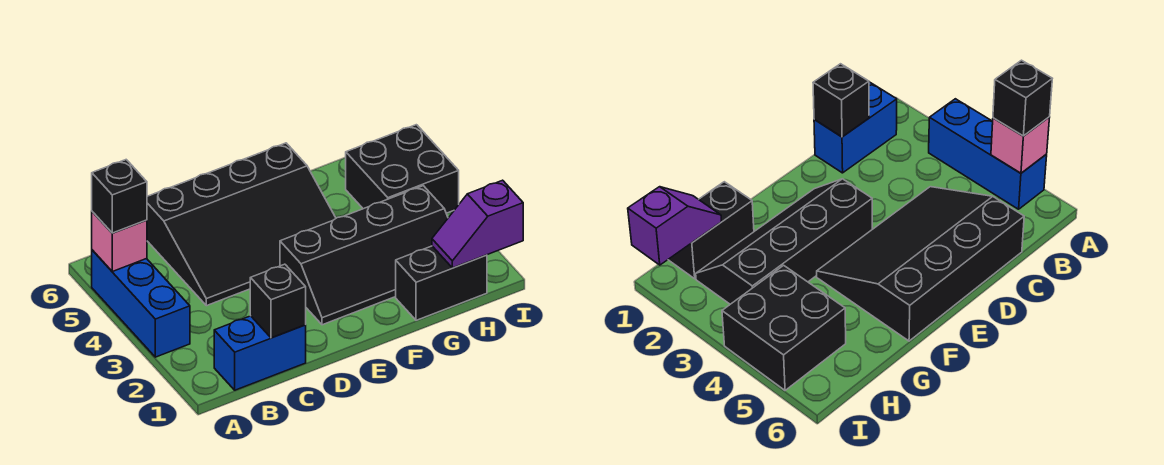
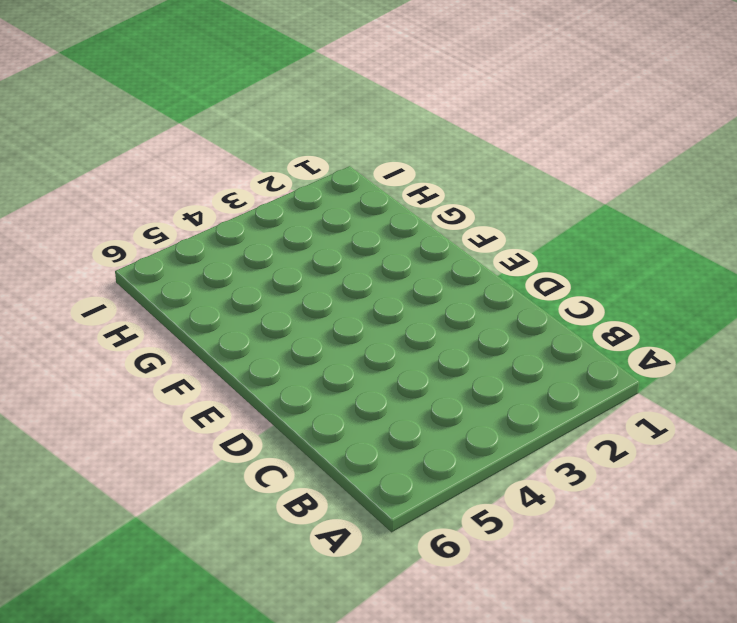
none -> blue brick A3:A5 level 1
none -> blue brick B1:C1 level 1

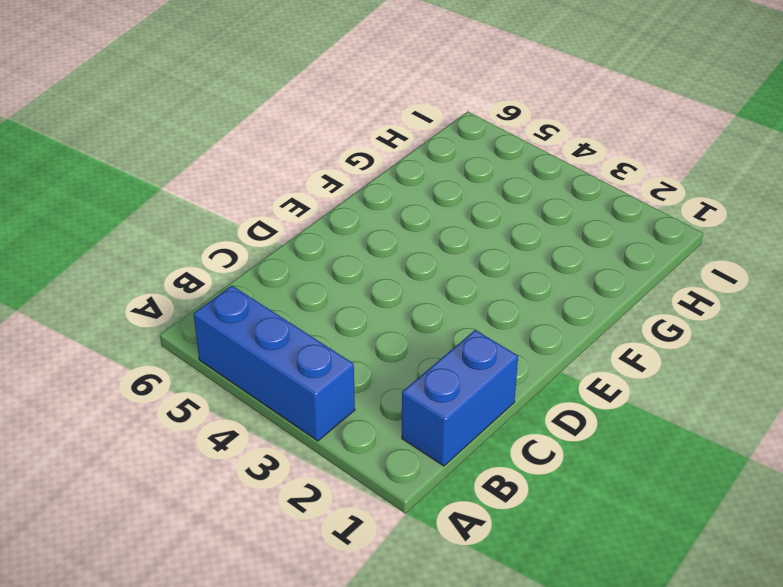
none -> black slope C4:F6 level 1 top 6
none -> black slope E2:H3 level 1 top 3

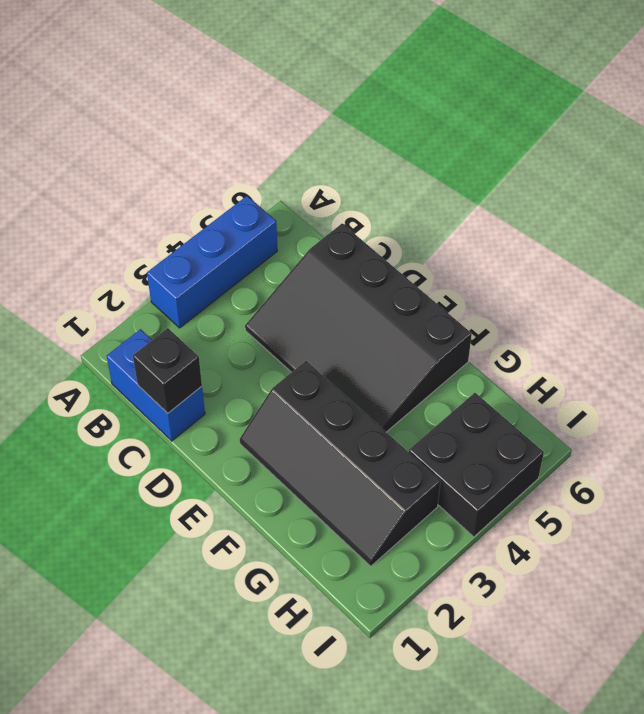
none -> black brick G1:H1 level 1
none -> pink brick A5 level 2

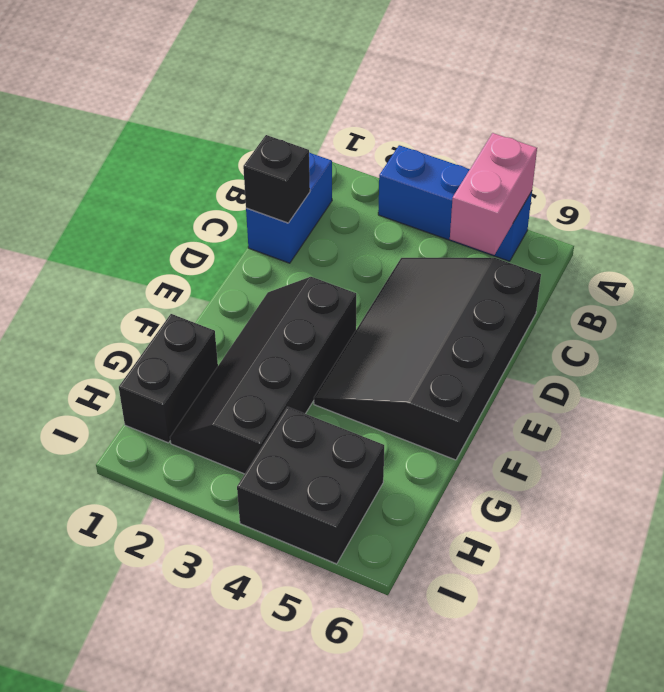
pink brick A5:B5 level 2 -> pink brick A5 level 2
none -> purple slope H1:I1 level 2 top I
none -> black brick A5 level 3

